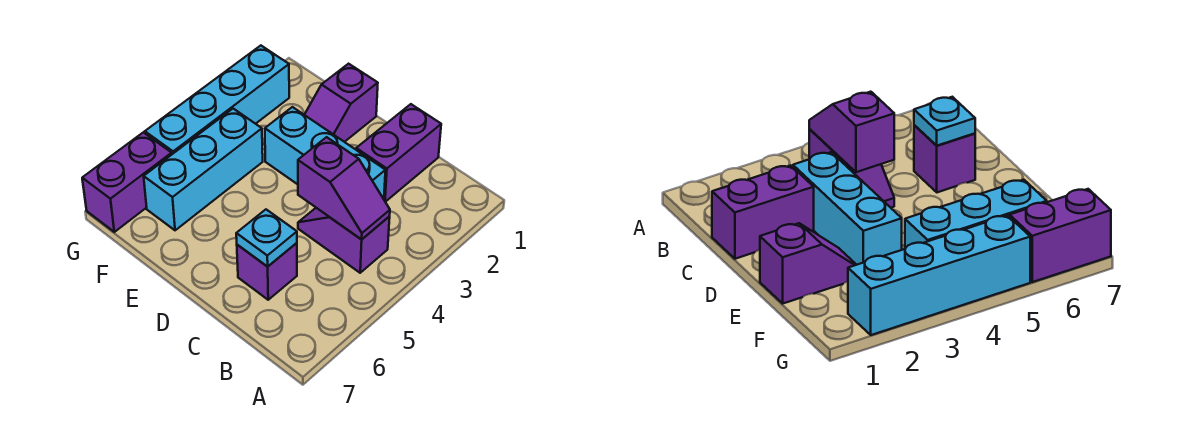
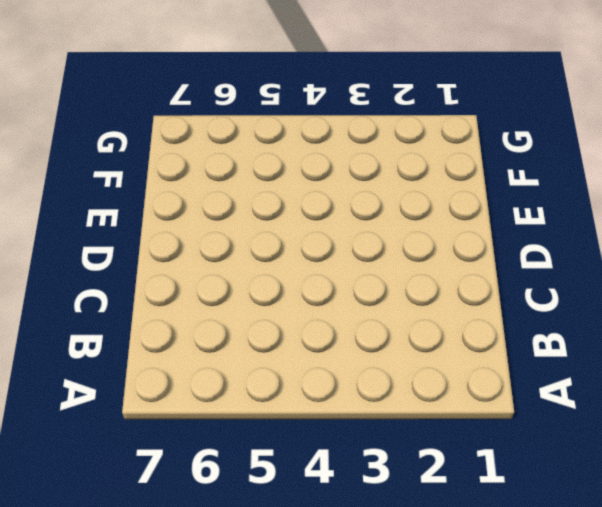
none -> purple slope B4:C4 level 1 top B
none -> purple brick C1:C2 level 1

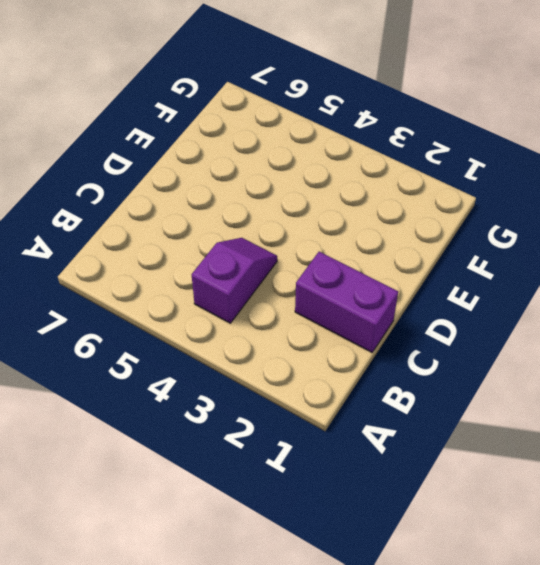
none -> cyan brick C3:E3 level 1
none -> purple brick C6 level 1

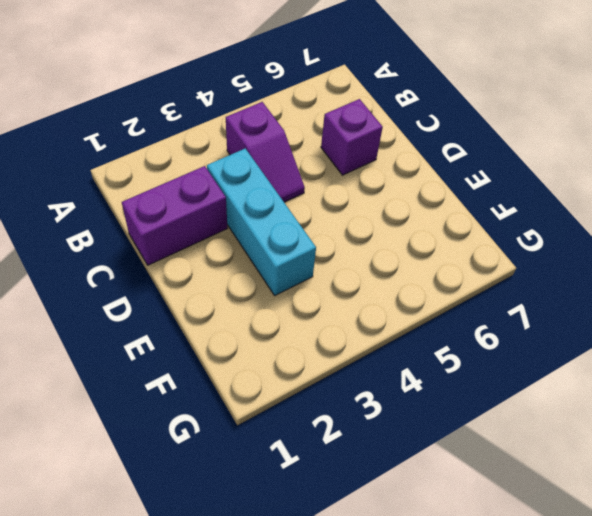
none -> purple slope E1:E2 level 1 top 1
none -> cyan brick F4:F6 level 1

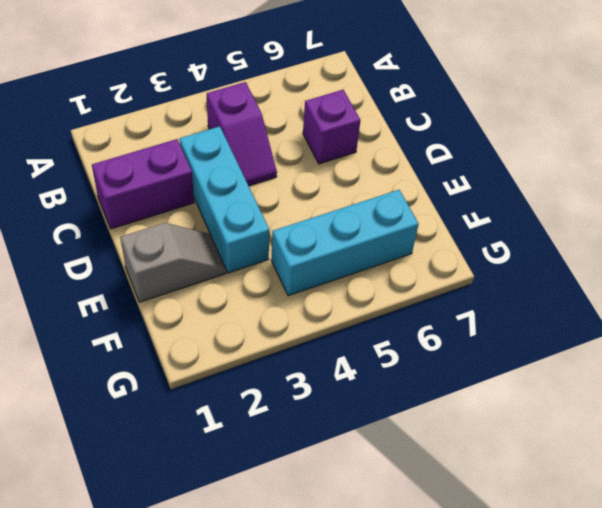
grey slope E1:E2 level 1 top 1 -> purple slope E1:E2 level 1 top 1
none -> cyan brick G2:G5 level 1
none -> purple brick G6:G7 level 1

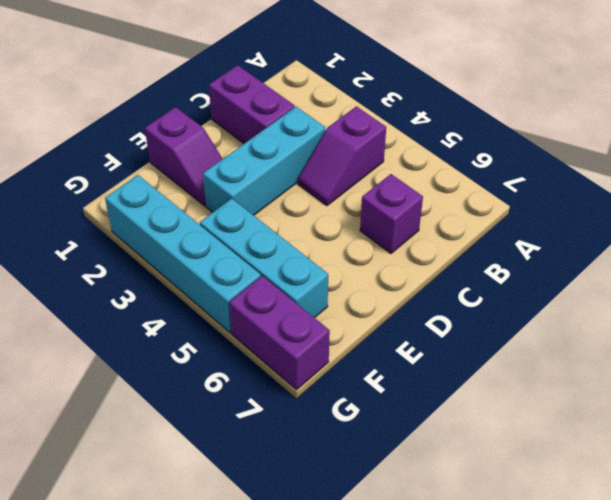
none -> purple slope B4:C4 level 2 top C
none -> cyan plate C6 level 2

